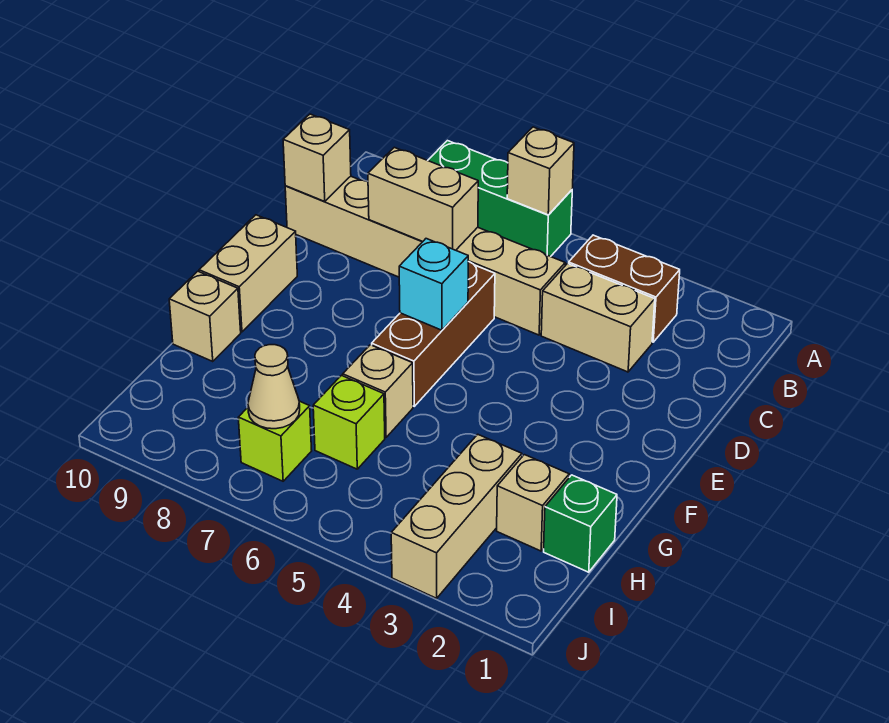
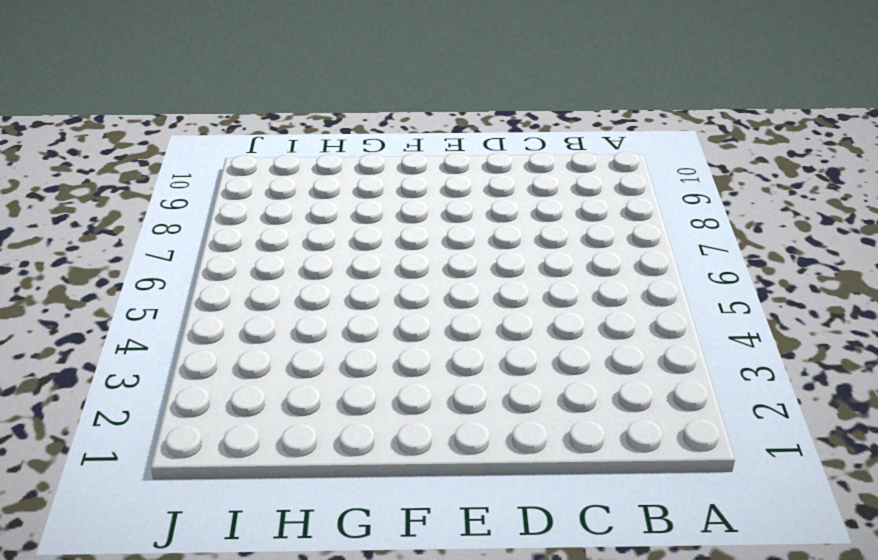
none -> green brick A6:A8 level 1
none -> brown brick B3:B4 level 1
none -> tan brick C3:C4 level 1

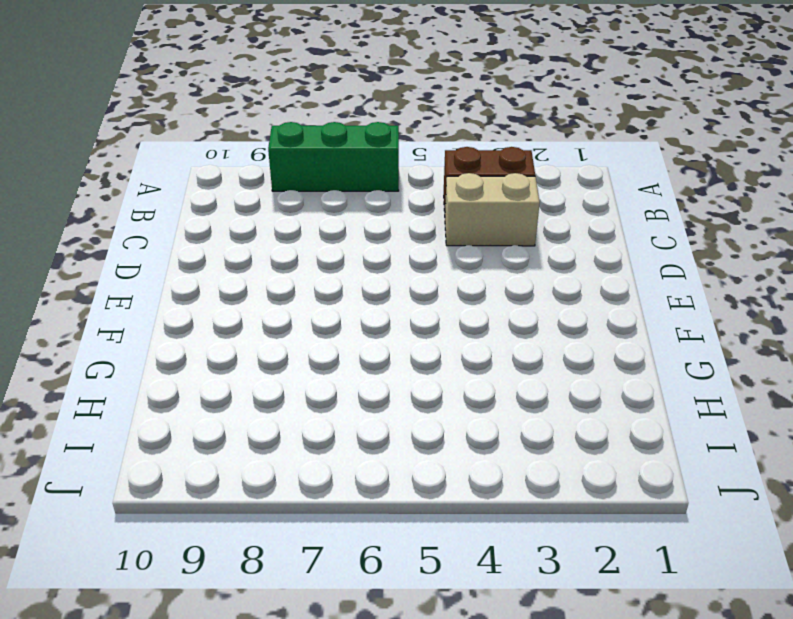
none -> tan brick C5:C10 level 1
none -> brown brick D6:F6 level 1
none -> tan brick E10:F10 level 1

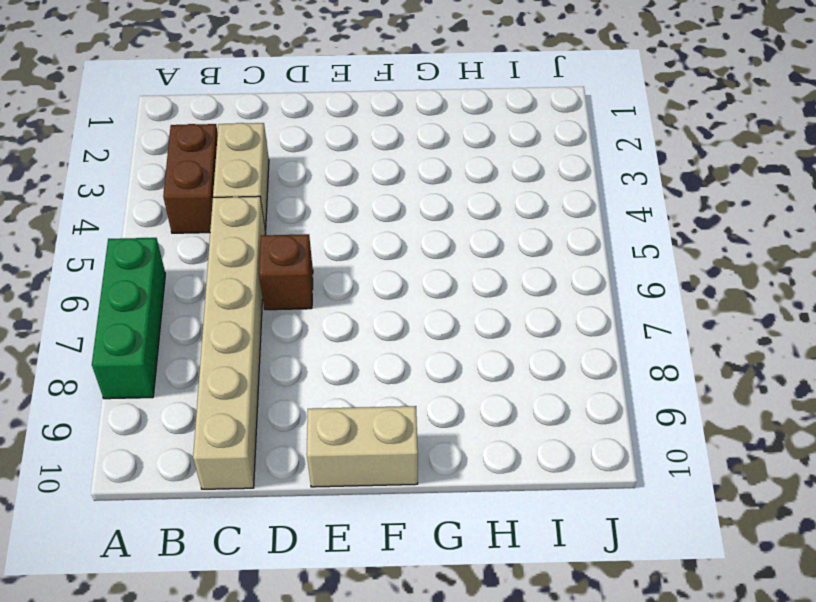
brown brick D6 level 1 -> brown brick D6:F6 level 1
none -> tan brick G6 level 1
none -> tan brick G10 level 1
none -> green brick H1 level 1

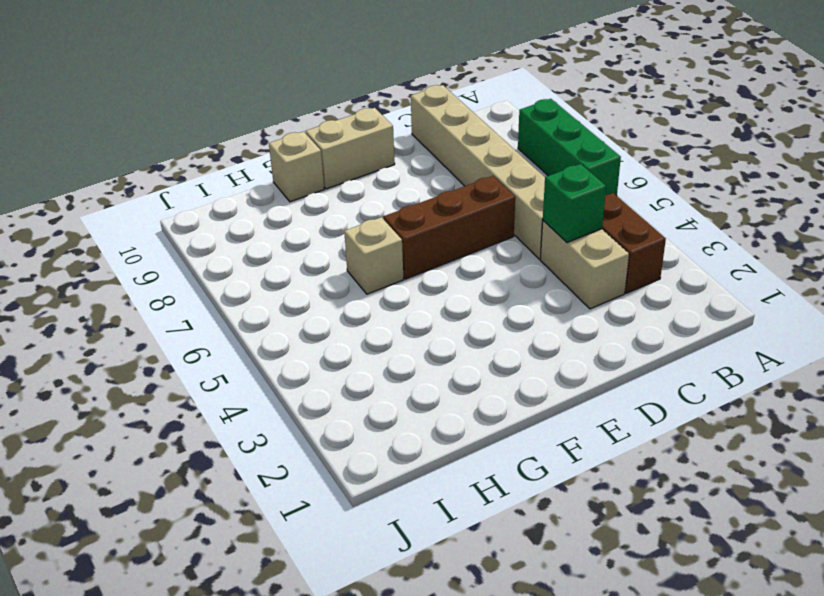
green brick C4 level 2 -> green brick H1 level 1
none -> tan brick H2 level 1
none -> tan brick H3:J3 level 1
none -> lime brick H6 level 1

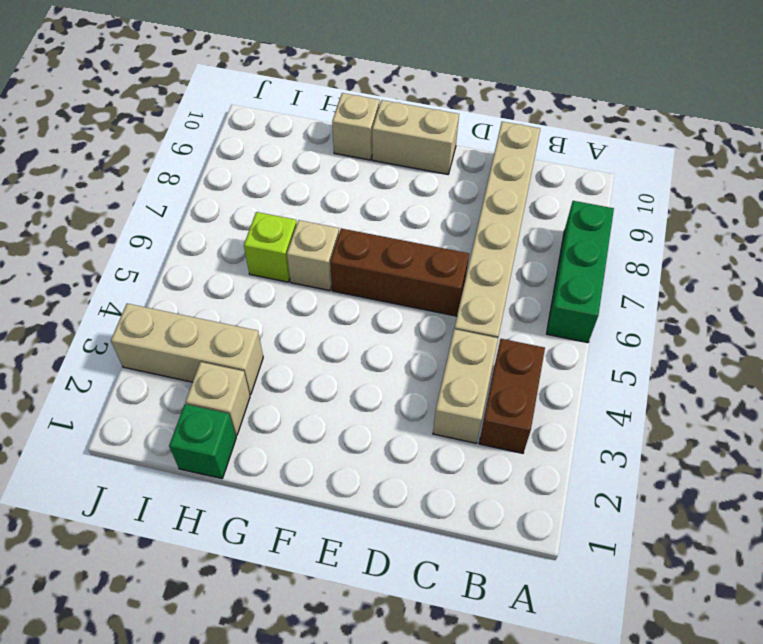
none -> lime brick I7 level 1
none -> tan brick A6 level 2
none -> tan brick C7:C8 level 2

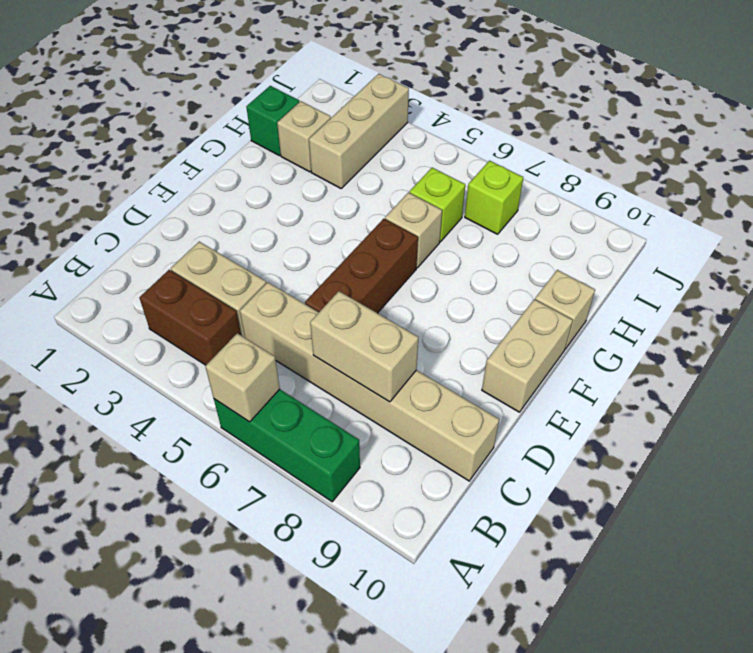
none -> tan brick C10 level 2
none -> cyan brick E6 level 2
none -> tan cone I7 level 2

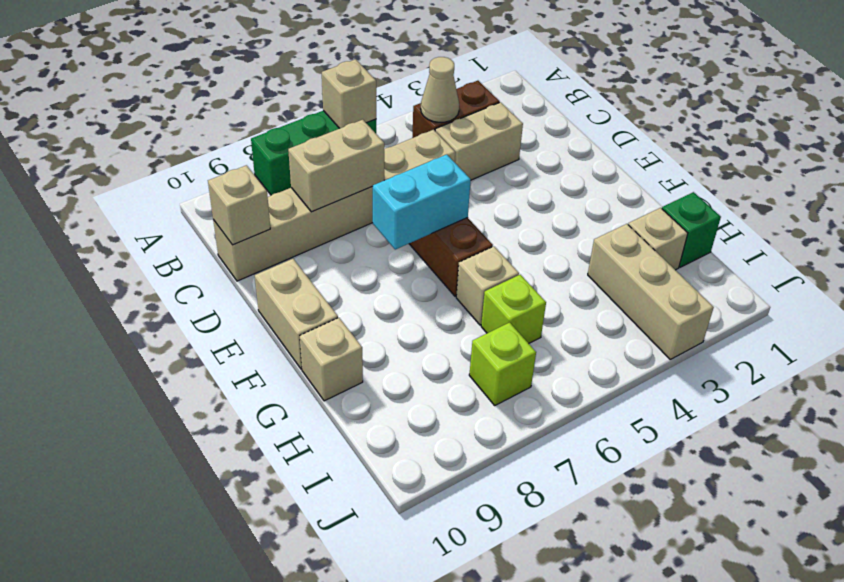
tan cone B4 level 2 -> tan cone I7 level 2
cyan brick E6:E7 level 2 -> cyan brick E6 level 2

